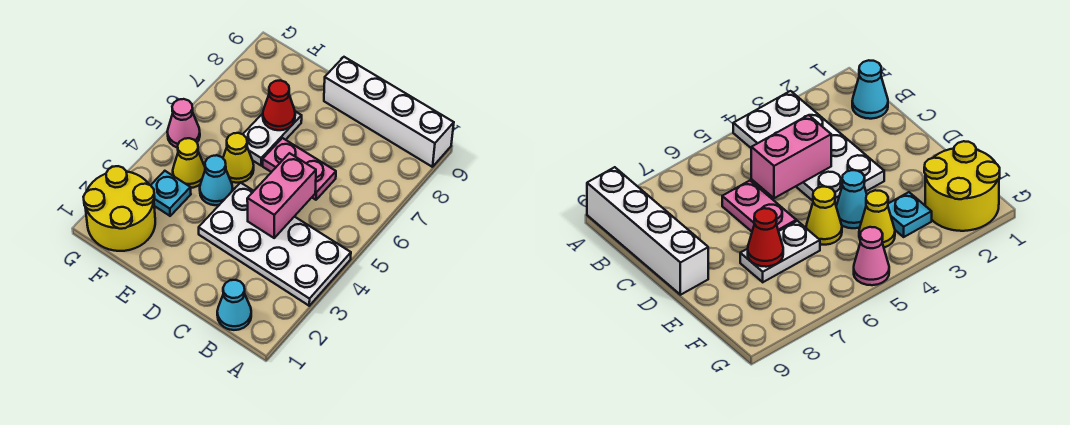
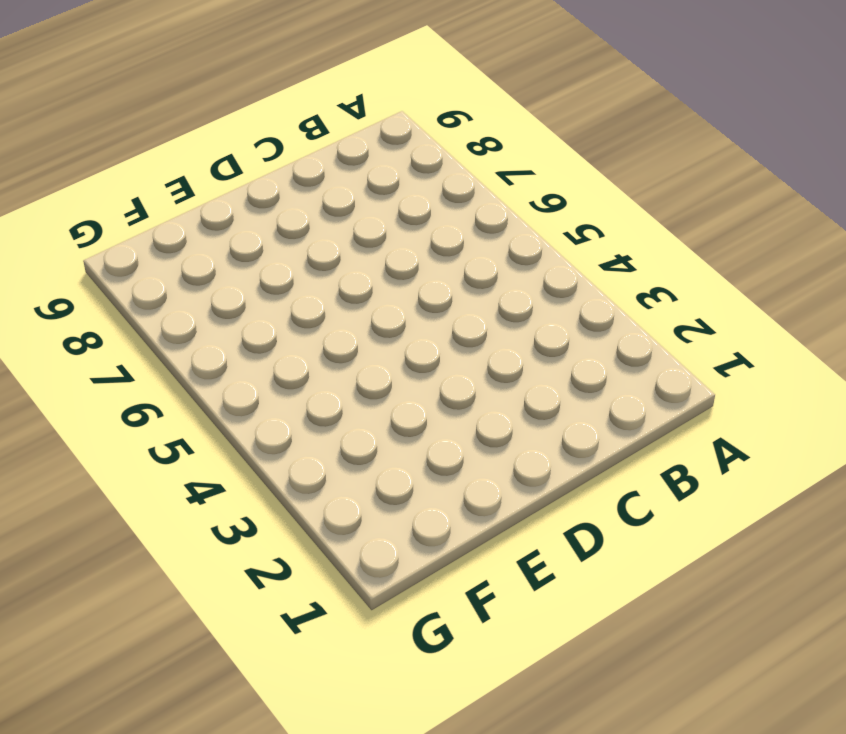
none -> white plate A3:D4 level 1
none -> white brick A9:D9 level 1
none -> cyan cone B1 level 1

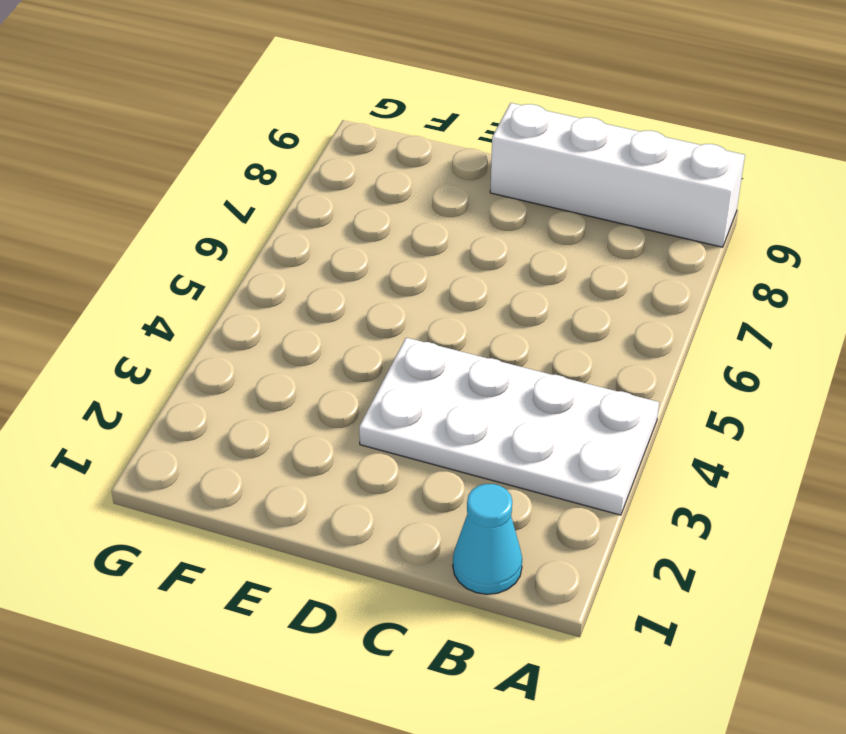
none -> pink plate C6:D6 level 1
none -> cyan cone E4 level 1
none -> yellow cone E5 level 1

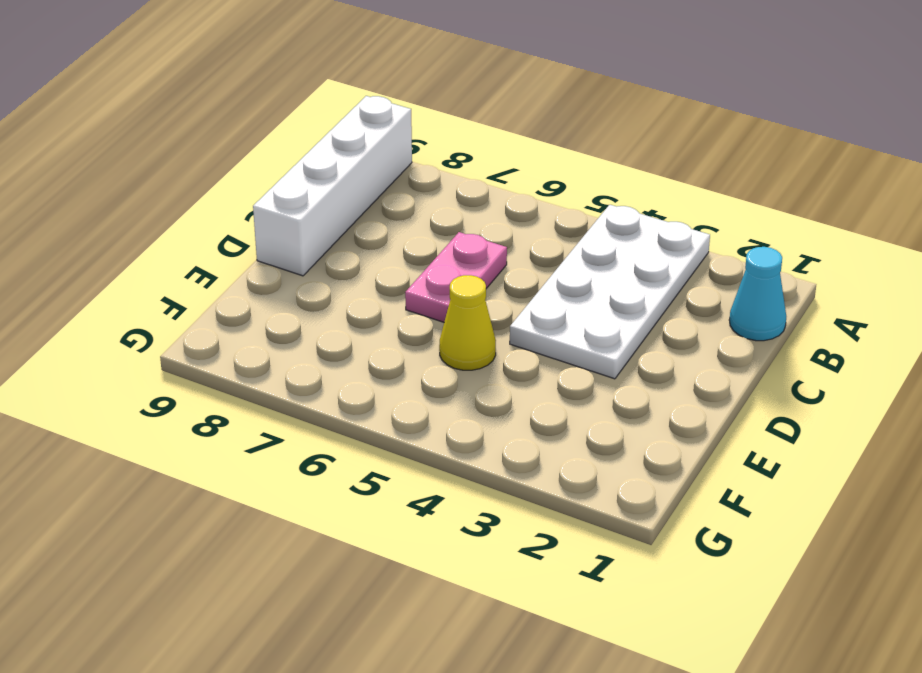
none -> cyan cone E4 level 1
none -> white plate E6:E7 level 1
none -> yellow round brick F1:G2 level 1

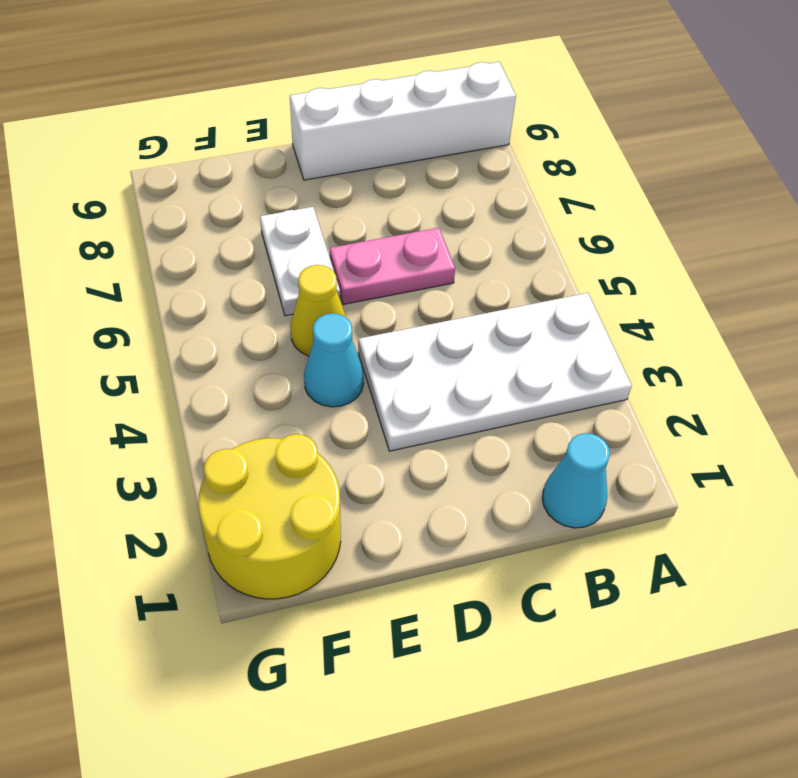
none -> cyan plate F3 level 1
none -> yellow cone F4 level 1
none -> pink cone G5 level 1

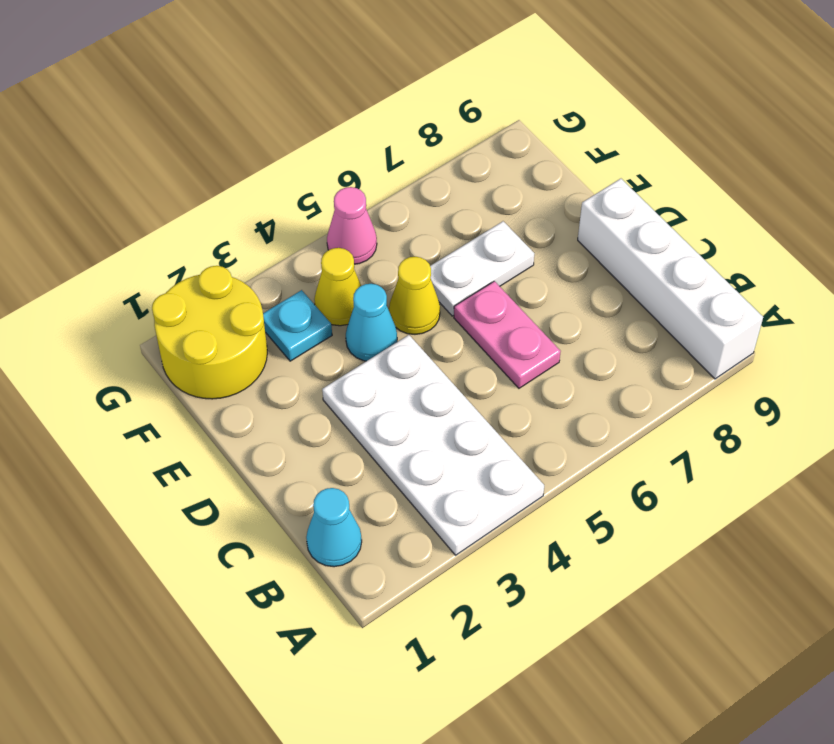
none -> pink brick C4:C5 level 2
none -> red cone E7 level 2

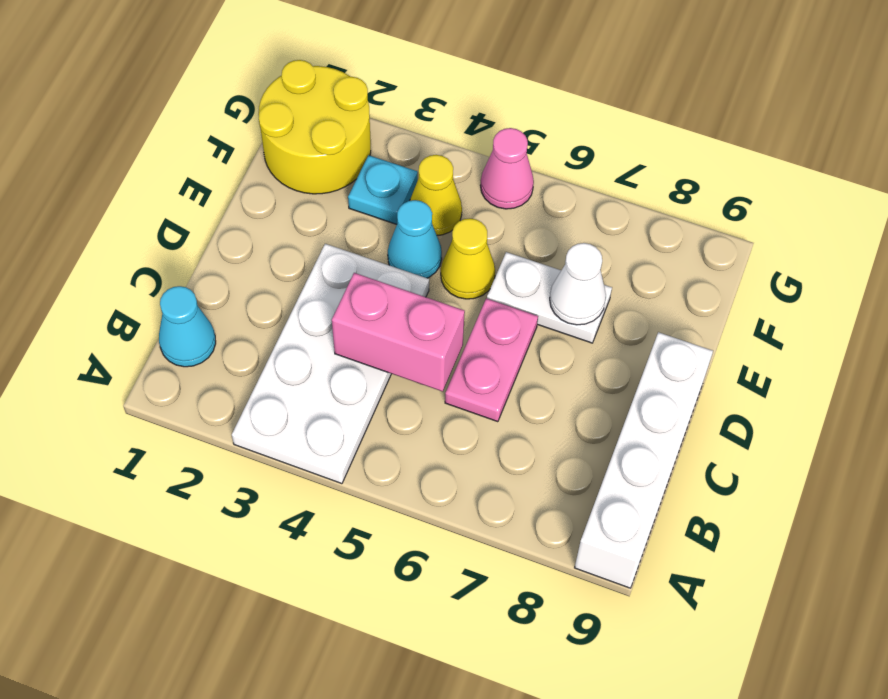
white cone E7 level 2 -> red cone E7 level 2

